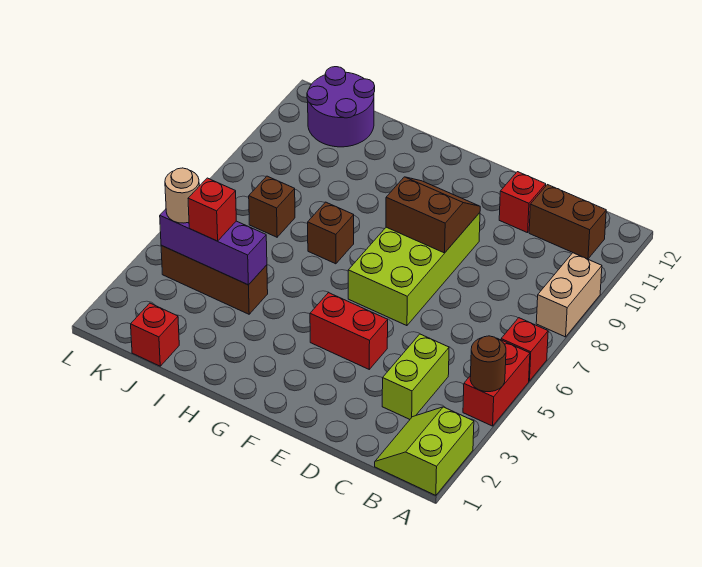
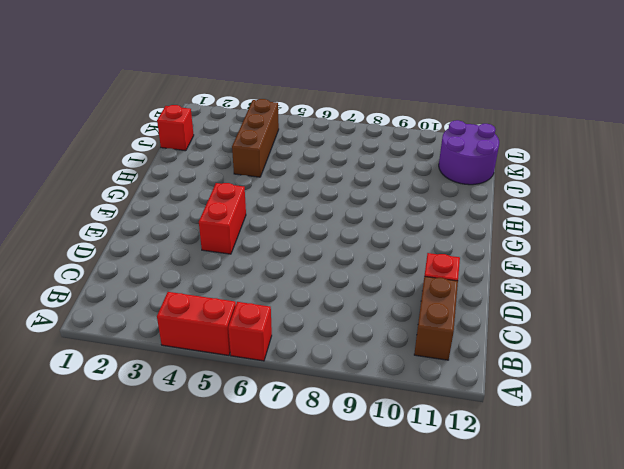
none -> lime slope A1:B2 level 1 top A
none -> tan brick A8:A9 level 1
none -> lime brick C3:C4 level 1

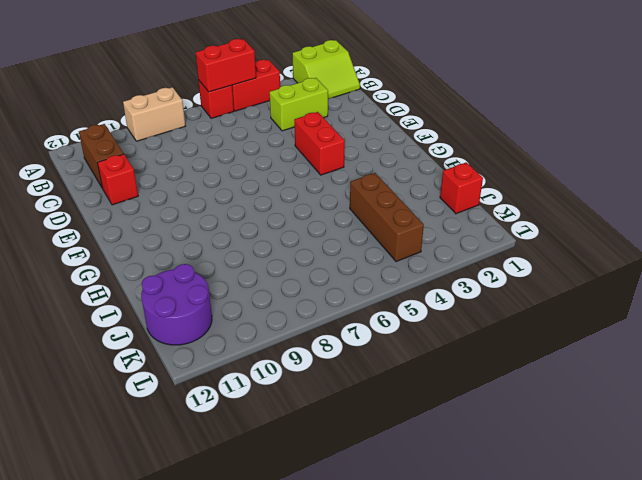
red brick A5:A6 level 2 -> none
none -> lime brick E6:F9 level 1
none -> brown brick H7 level 1
none -> brown brick J7 level 1

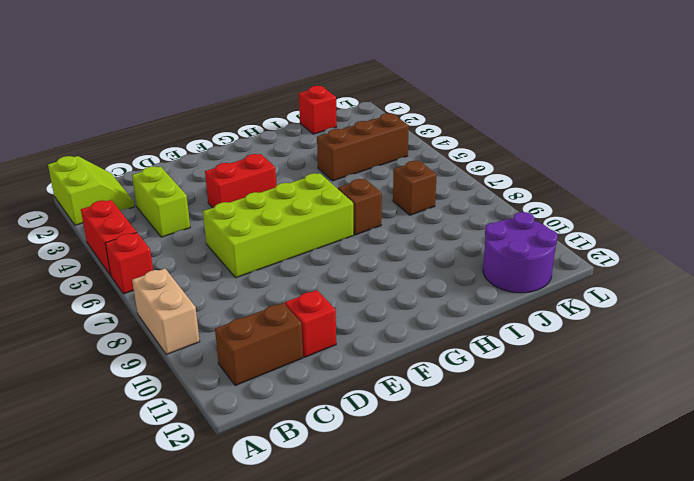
lime brick D6:G7 level 1 -> lime brick E6:F9 level 1
none -> brown round brick A4 level 2
none -> brown slope E8:F9 level 2 top 8
none -> purple brick I4:K4 level 2

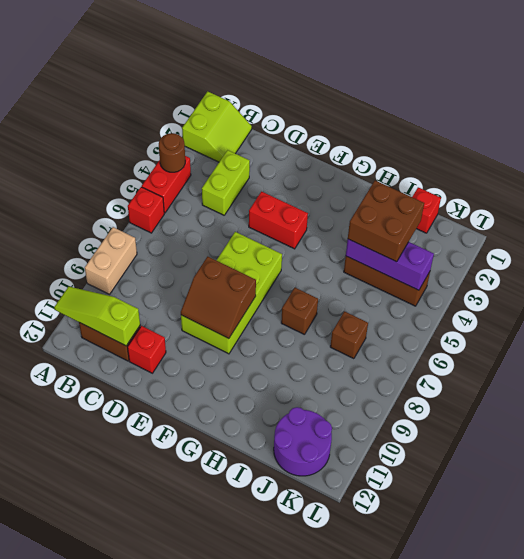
lime slope A11:C11 level 2 top C -> none
brown brick I3:J4 level 3 -> red brick J4 level 3
none -> tan round brick K4 level 3

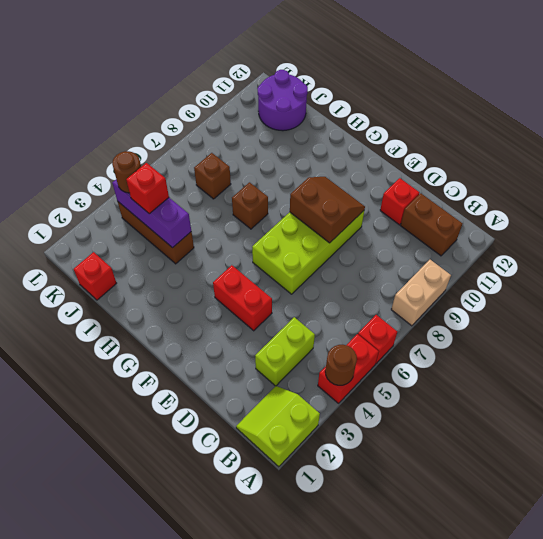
brown round brick K4 level 3 -> tan round brick K4 level 3

